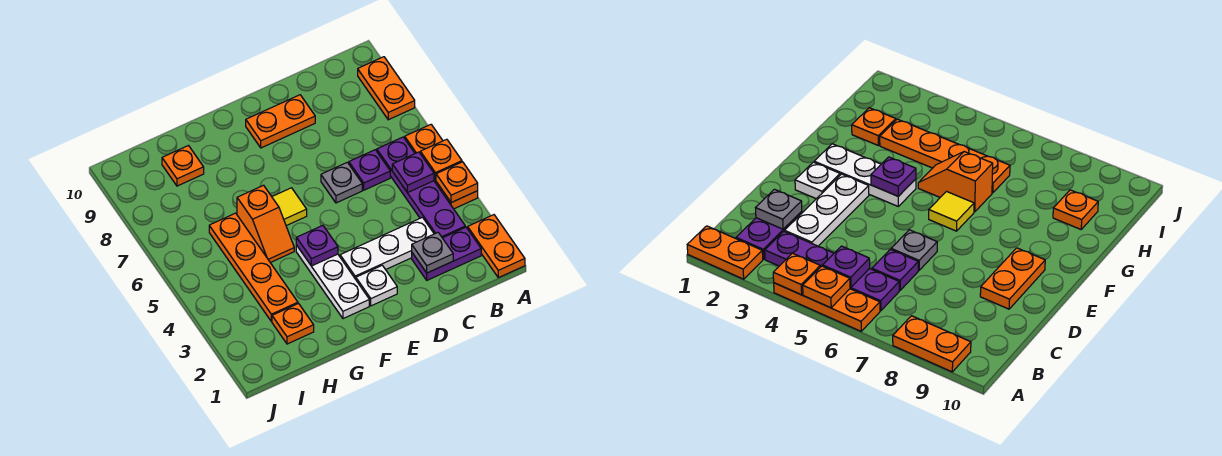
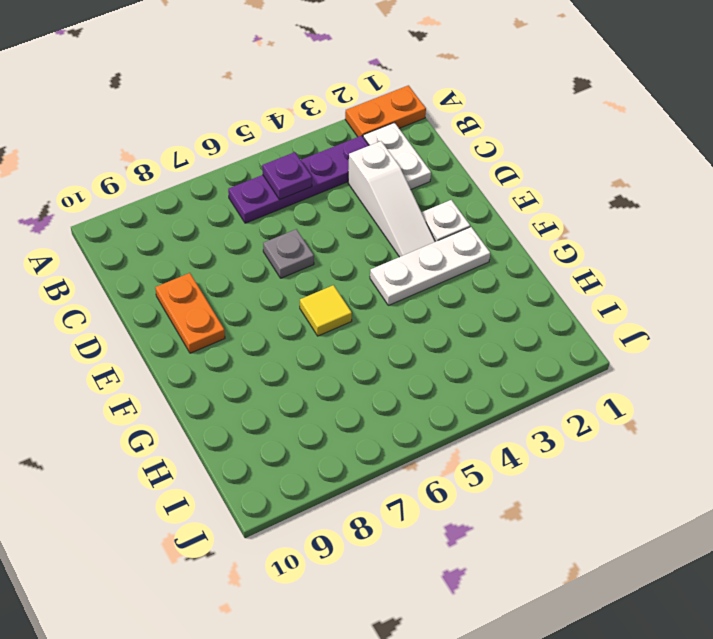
white plate B2:C2 level 1 -> purple plate B2:C2 level 1
white slope C3:E3 level 1 top C -> white plate C3:E3 level 1
none -> orange plate A4:A6 level 1
none -> orange plate A8:A9 level 1
none -> purple plate C6 level 1

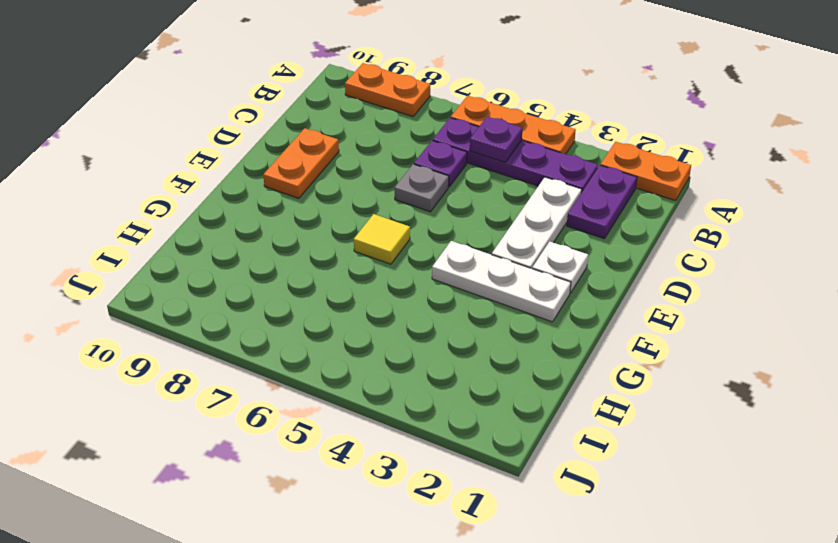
none -> orange slope G5:G6 level 1 top 6
none -> orange plate H2 level 1
none -> orange plate H3:H6 level 1

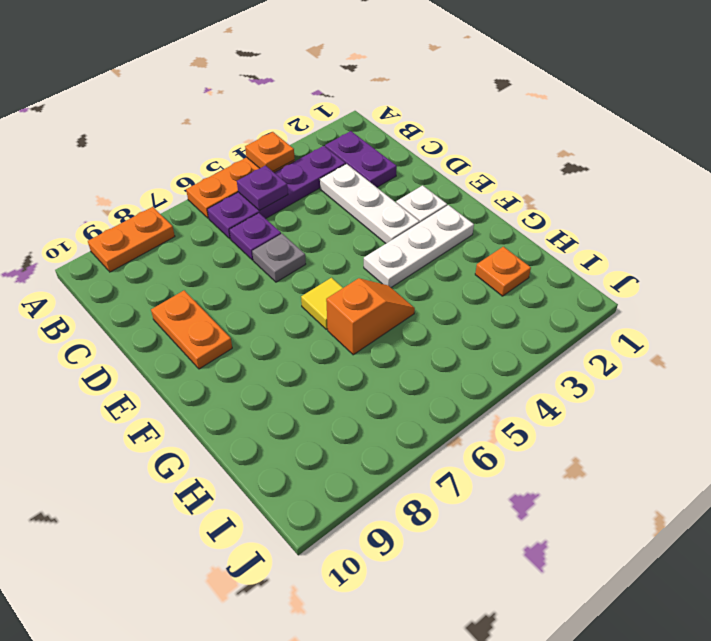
none -> orange plate A1:A2 level 1
none -> orange plate H3:H6 level 1
none -> orange plate H9 level 1

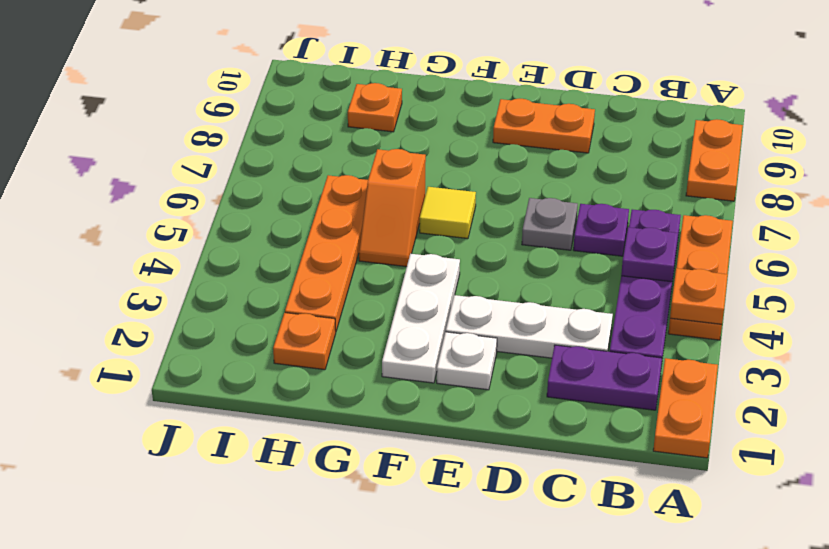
none -> orange plate A5 level 2
none -> grey plate C2 level 2
none -> purple plate F4 level 2

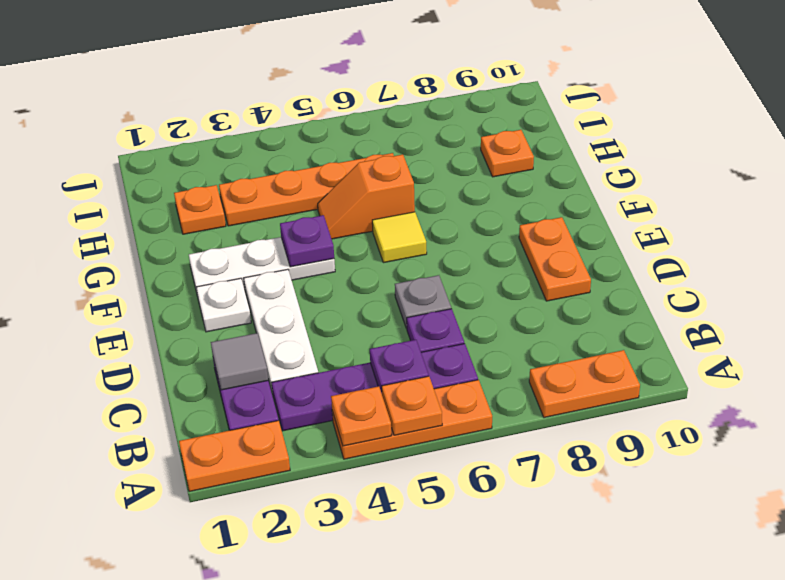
grey tile C2 level 2 -> grey plate C2 level 2

